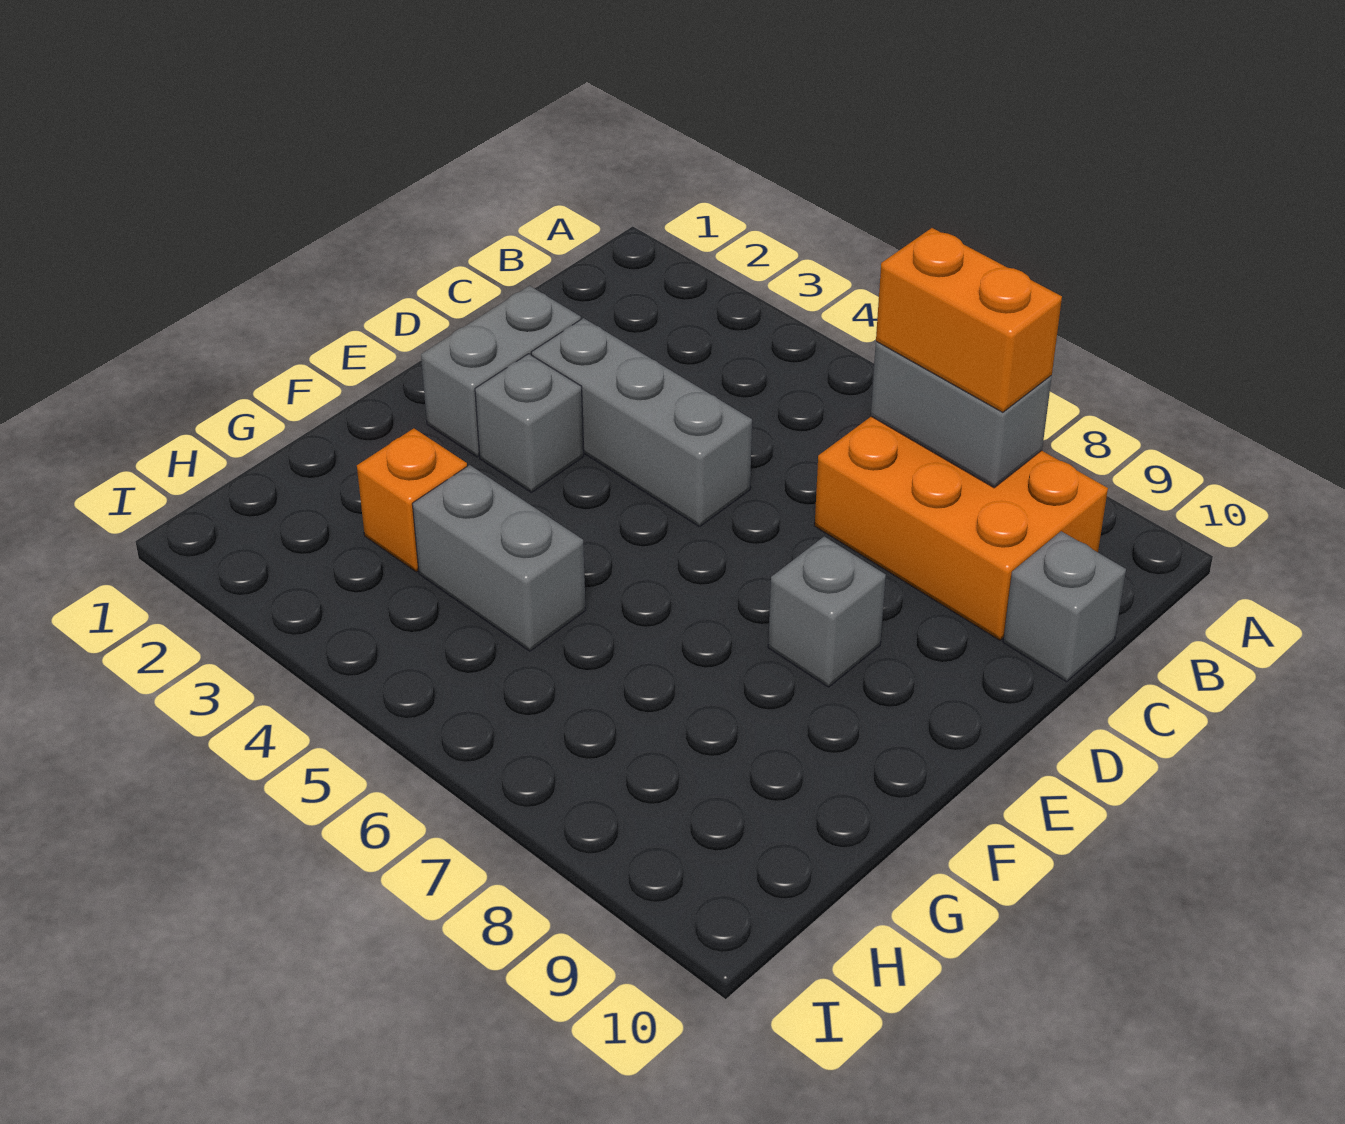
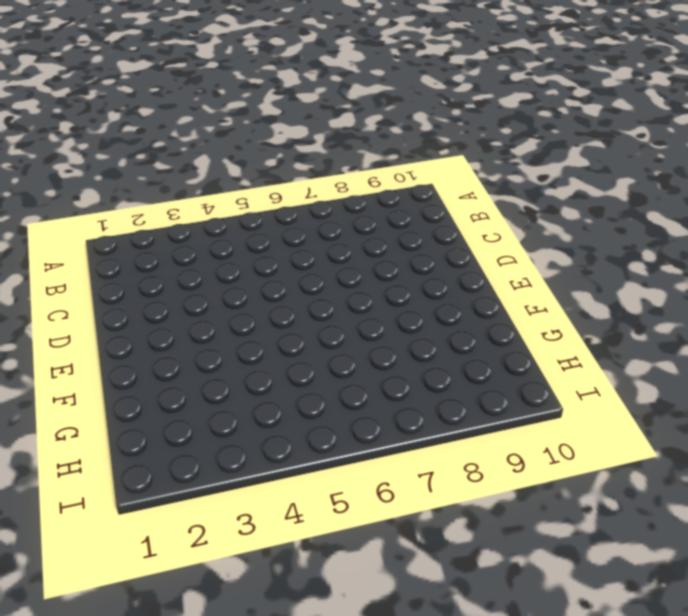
none -> orange brick B7:C9 level 1
none -> grey brick C10 level 1

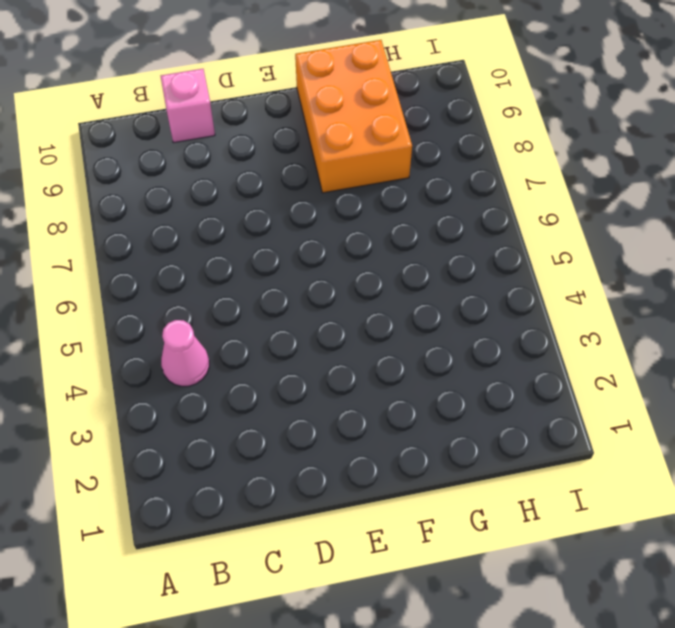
pink cone B4 level 1 -> none
pink brick C10 level 1 -> grey brick C10 level 1
orange brick F8:G10 level 1 -> orange brick B7:C9 level 1
none -> grey brick D2:E2 level 1
none -> grey brick D3:D5 level 1

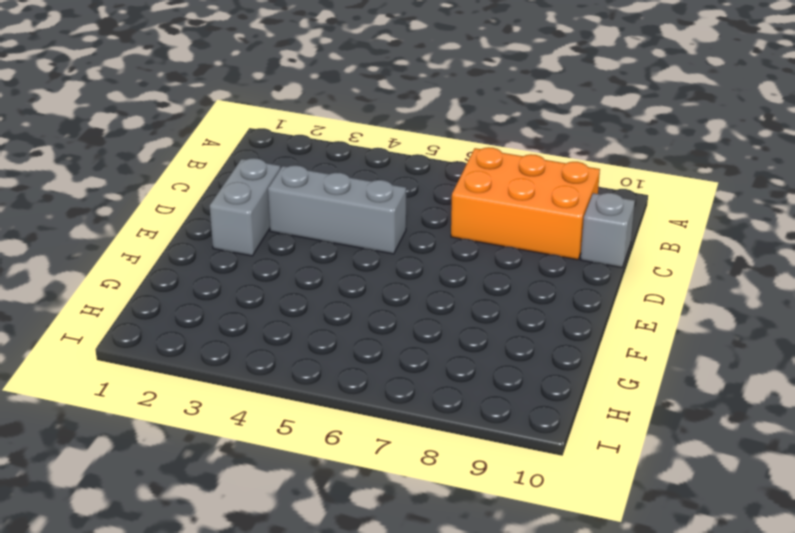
none -> grey brick E3 level 1
none -> grey brick E8 level 1

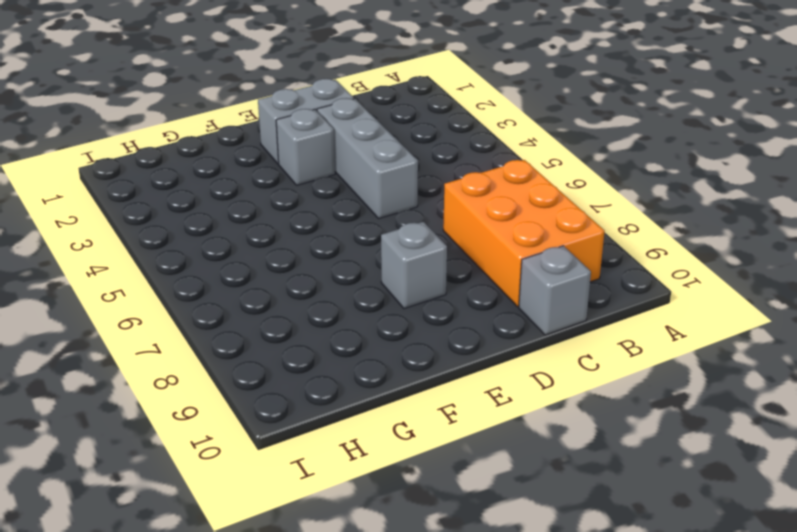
none -> orange brick G3 level 1
none -> grey brick G4:G5 level 1

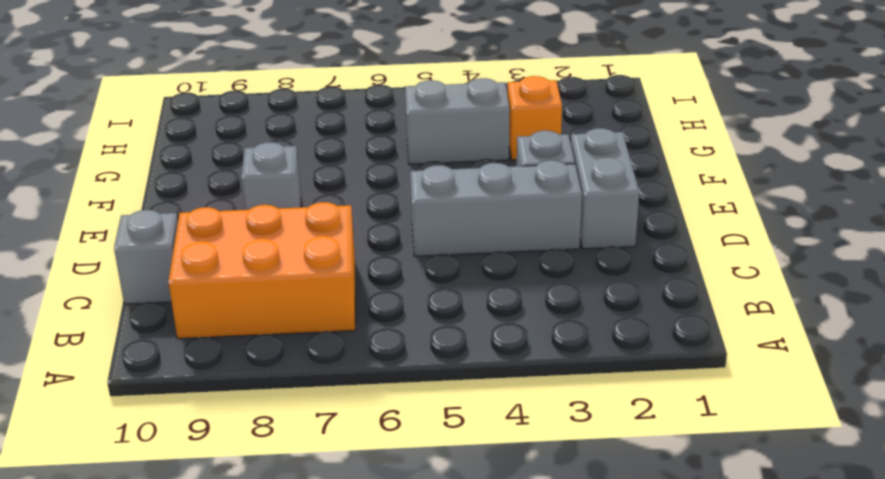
none -> grey brick B7:B8 level 2
none -> orange brick B7:B8 level 3

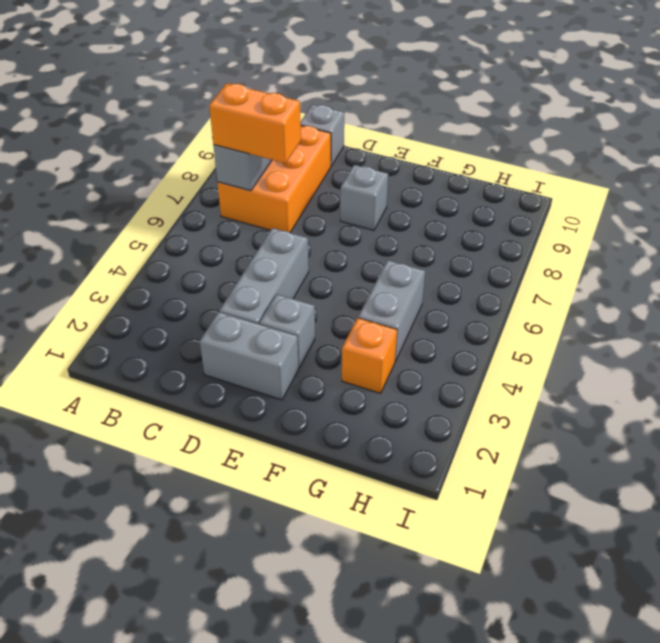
orange brick B7:C7 level 3 -> orange brick B7:B8 level 3

